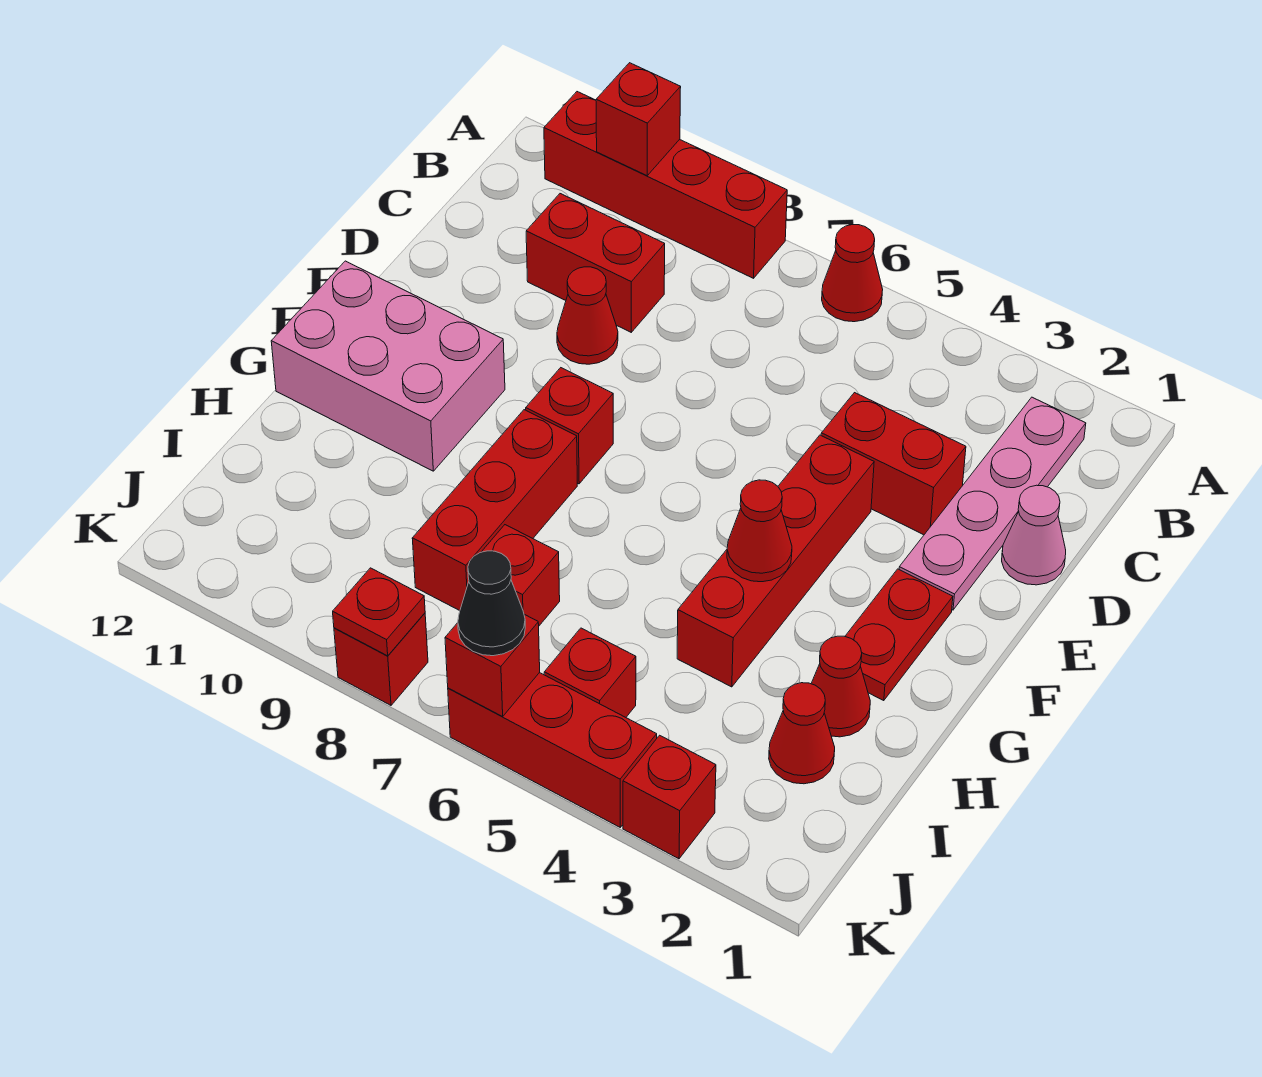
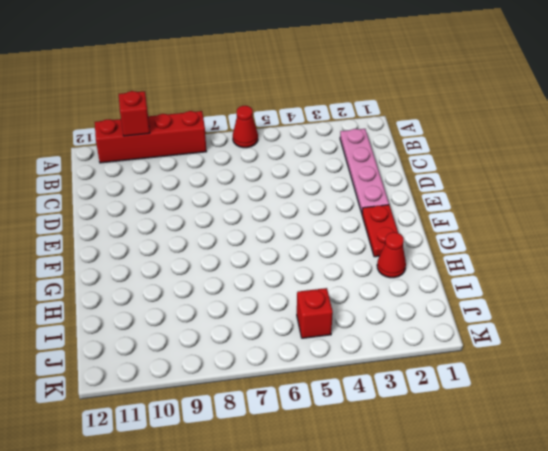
none -> red brick C9:C10 level 1
none -> pink cone D1 level 1
none -> red brick D3:D4 level 1

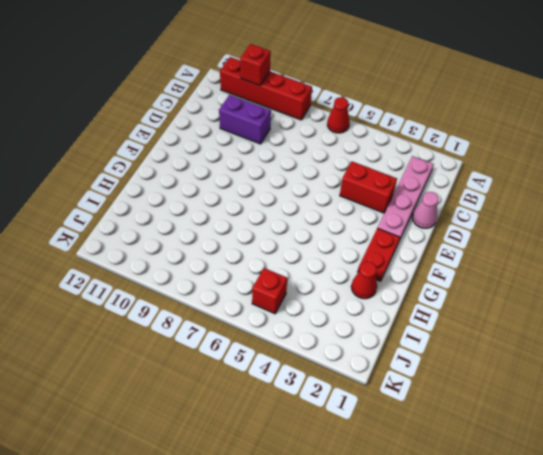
purple brick C9:C10 level 1 -> red brick C9:C10 level 1
none -> red cone D9 level 1
none -> red brick E4:H4 level 1
none -> red brick F8 level 1

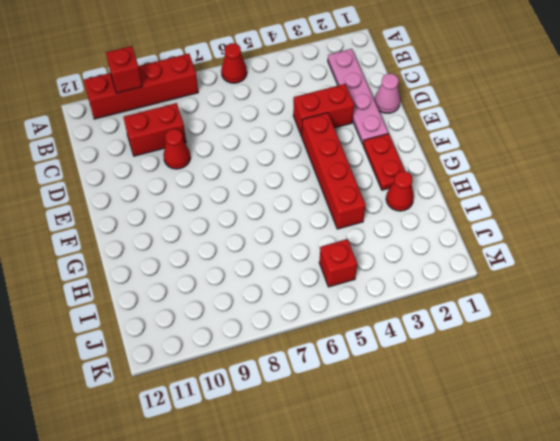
none -> red brick F8 level 1
none -> pink brick F10:G12 level 1
none -> red brick G8:I8 level 1

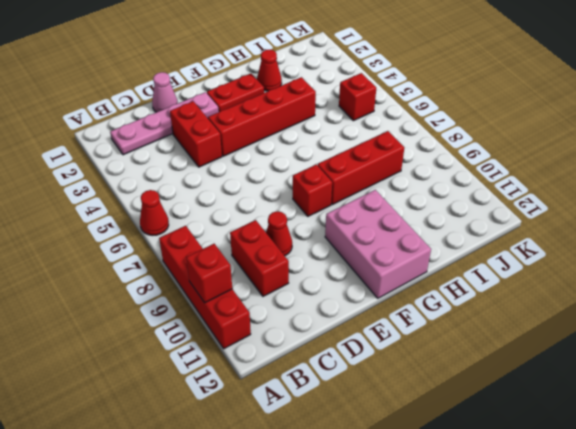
none -> red cone I2 level 1
none -> red brick I7 level 1
none -> red brick K3 level 1

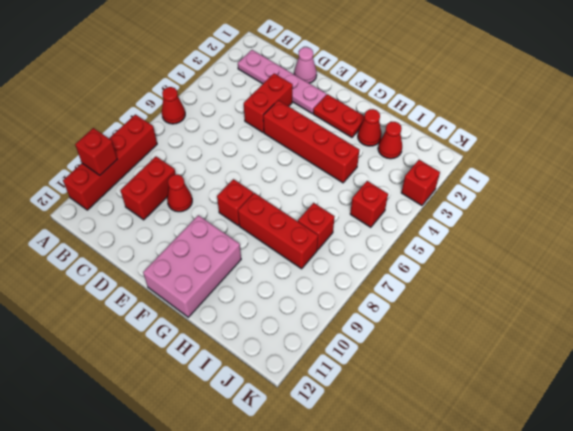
none -> red brick K4:K6 level 1
none -> red brick K8 level 1
none -> red cone G4 level 2

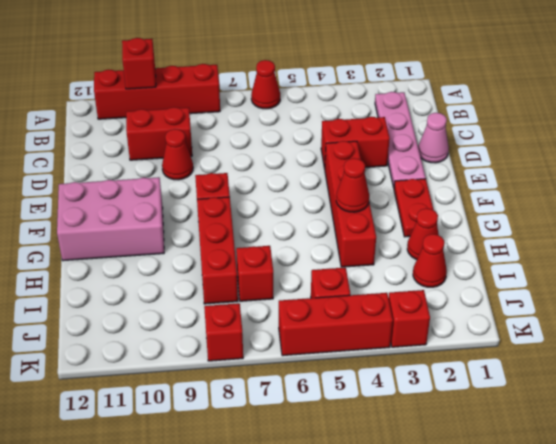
none -> red brick K6 level 2
none -> red plate K8 level 2
none -> black cone K6 level 3

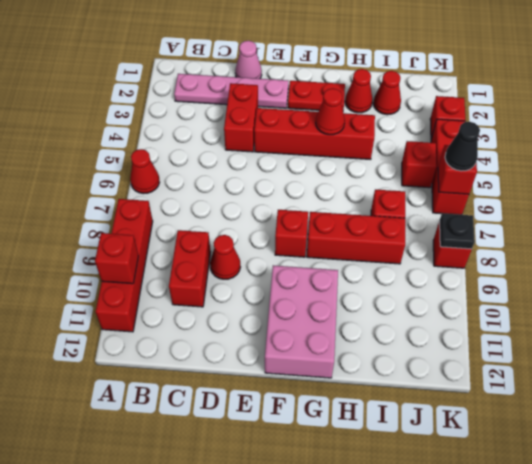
black plate K8 level 2 -> red plate K8 level 2

